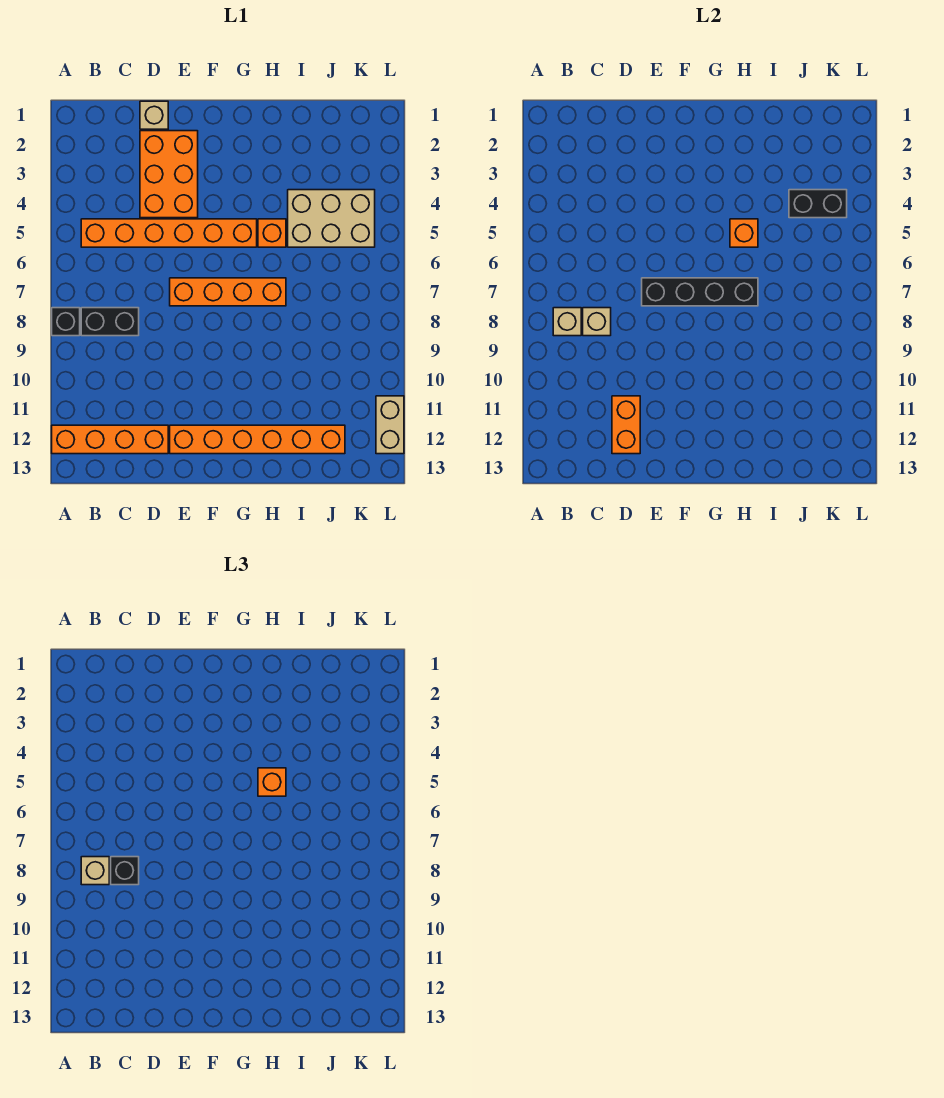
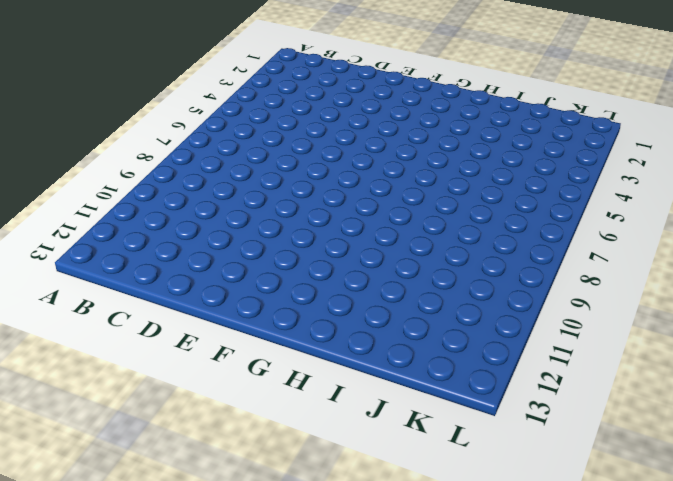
none -> black brick A8 level 1
none -> orange brick A12:D12 level 1
none -> orange brick B5:G5 level 1

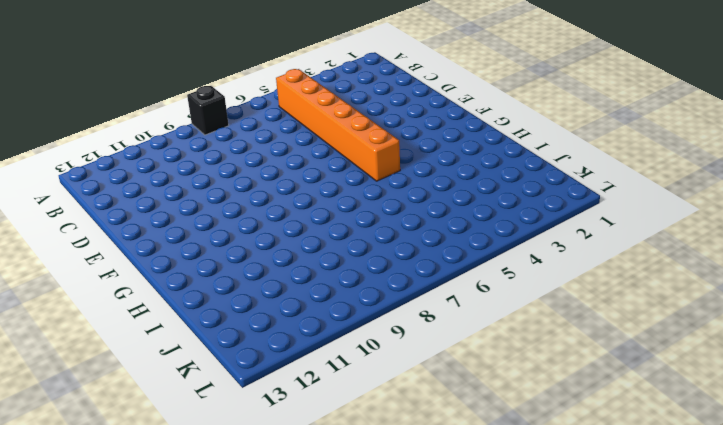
none -> orange brick A12:D12 level 1
none -> black brick B8:C8 level 1
none -> tan brick D1 level 1

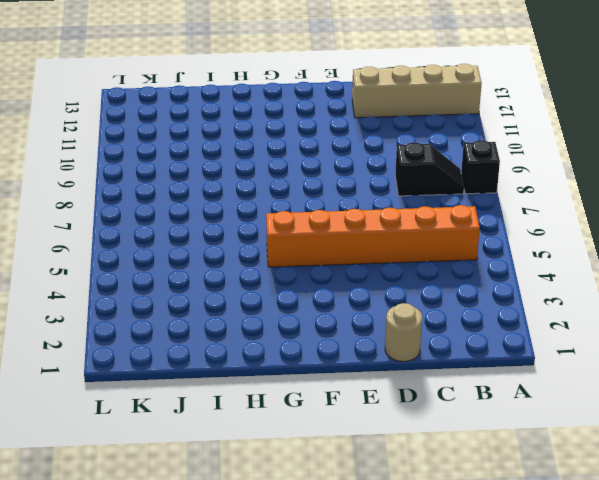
tan brick A12:D12 level 1 -> orange brick A12:D12 level 1
black slope B8:C8 level 1 top C -> black brick B8:C8 level 1
tan round brick D1 level 1 -> tan brick D1 level 1
none -> orange brick D2:E4 level 1
none -> orange brick E7:H7 level 1
none -> orange brick E12:J12 level 1

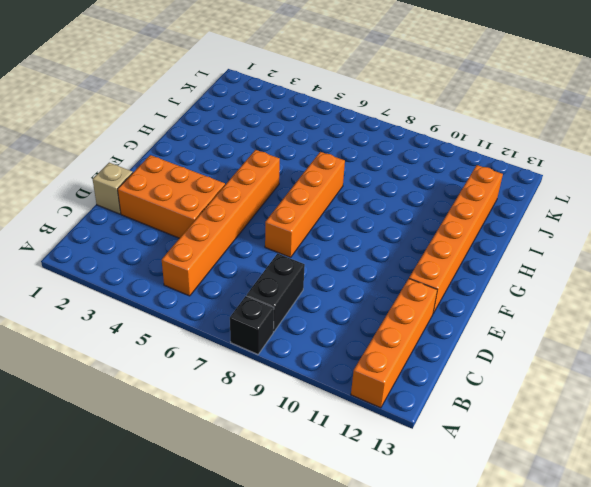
none -> orange brick H5 level 1
none -> tan brick I4:K5 level 1
none -> tan brick L11:L12 level 1

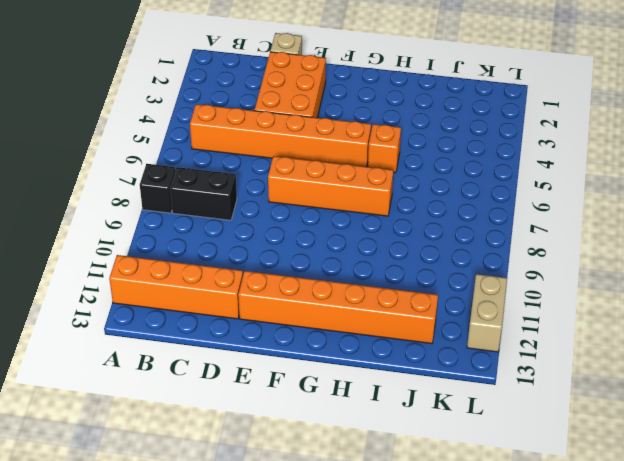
none -> tan brick I4:K5 level 1
none -> tan brick B8 level 2
none -> tan brick C8 level 2

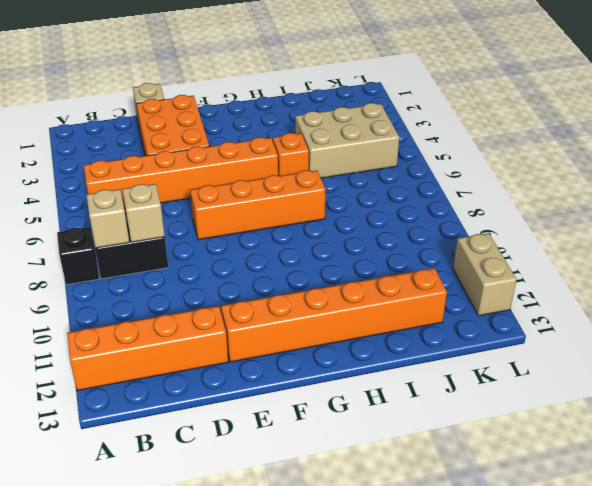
none -> orange brick D11:D12 level 2
none -> black brick E7:H7 level 2
none -> orange brick H5 level 2

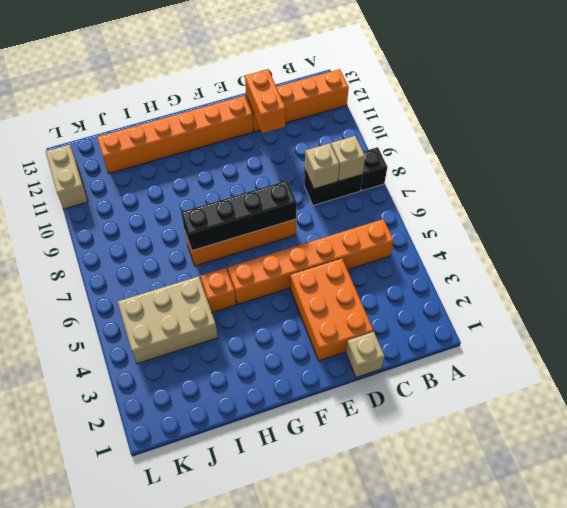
none -> orange brick H5 level 2
none -> black brick J4:K4 level 2
none -> tan brick B8 level 3

